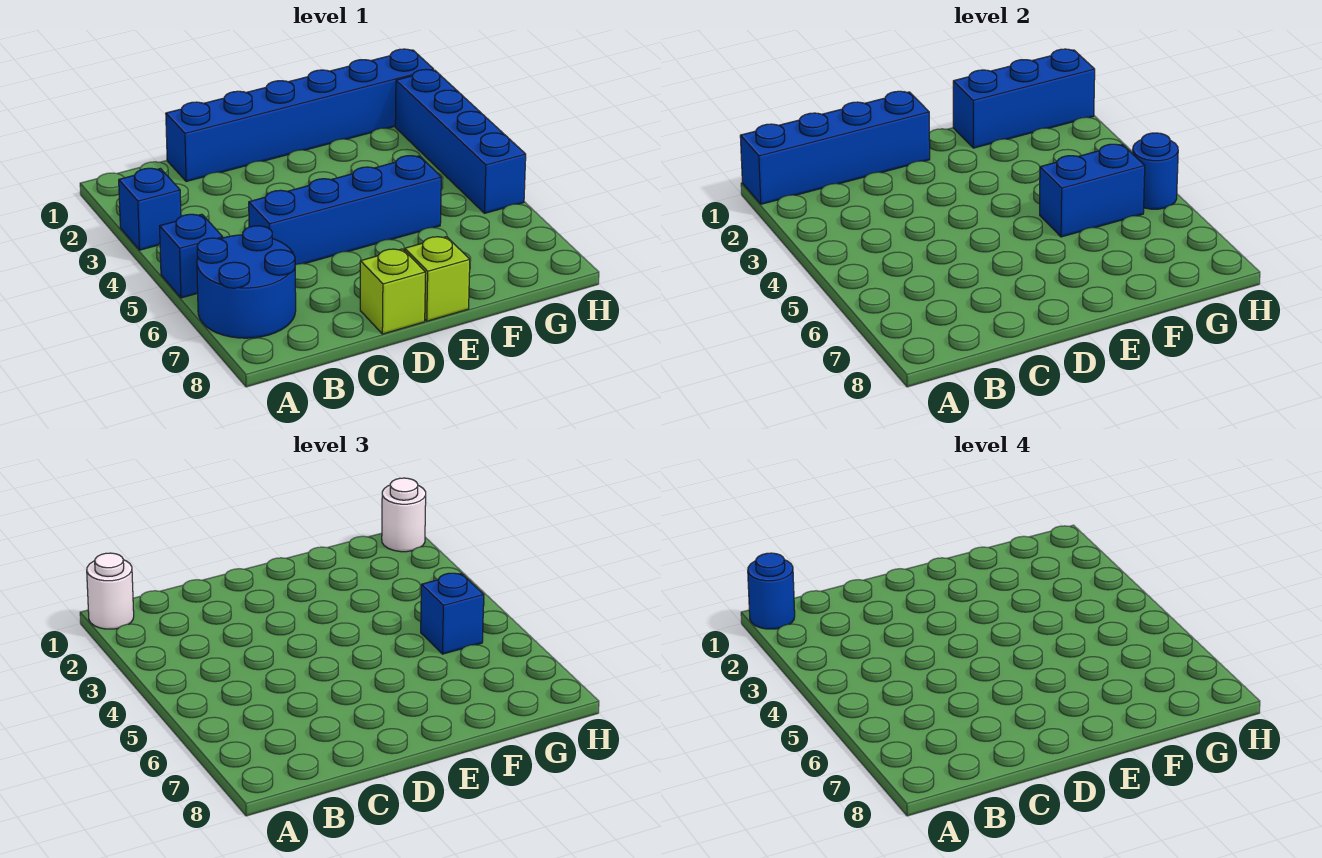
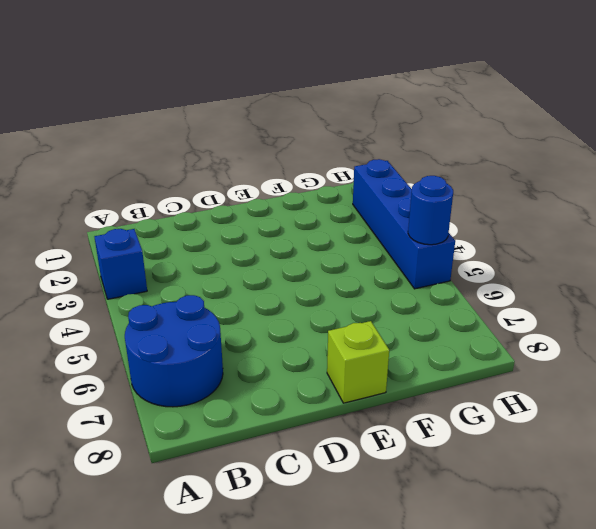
none -> blue brick A5 level 1
none -> blue brick C1:H1 level 1
none -> blue brick C5:F5 level 1

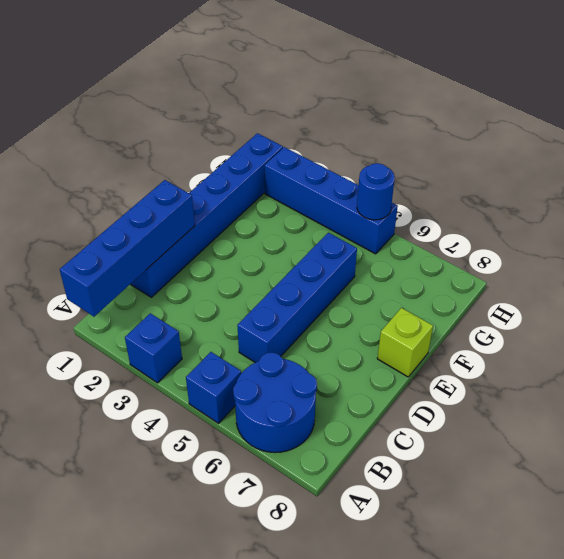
none -> lime brick D8 level 1
none -> blue brick F1:H1 level 2
none -> blue brick F5:G5 level 2

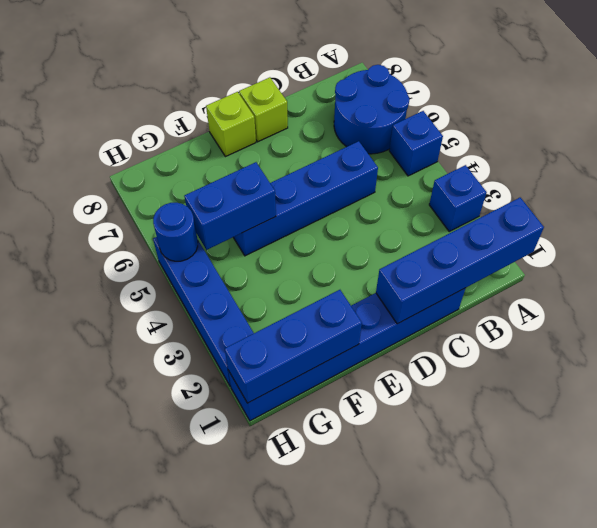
none -> white round brick A1 level 3
none -> blue brick G5 level 3
none -> white round brick H1 level 3

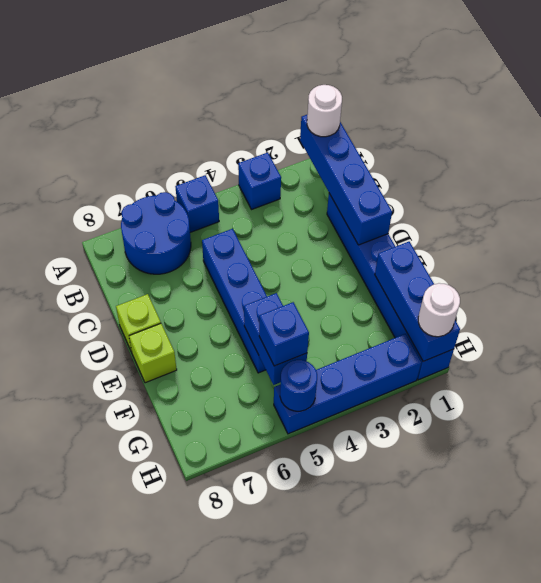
none -> blue round brick A1 level 4

